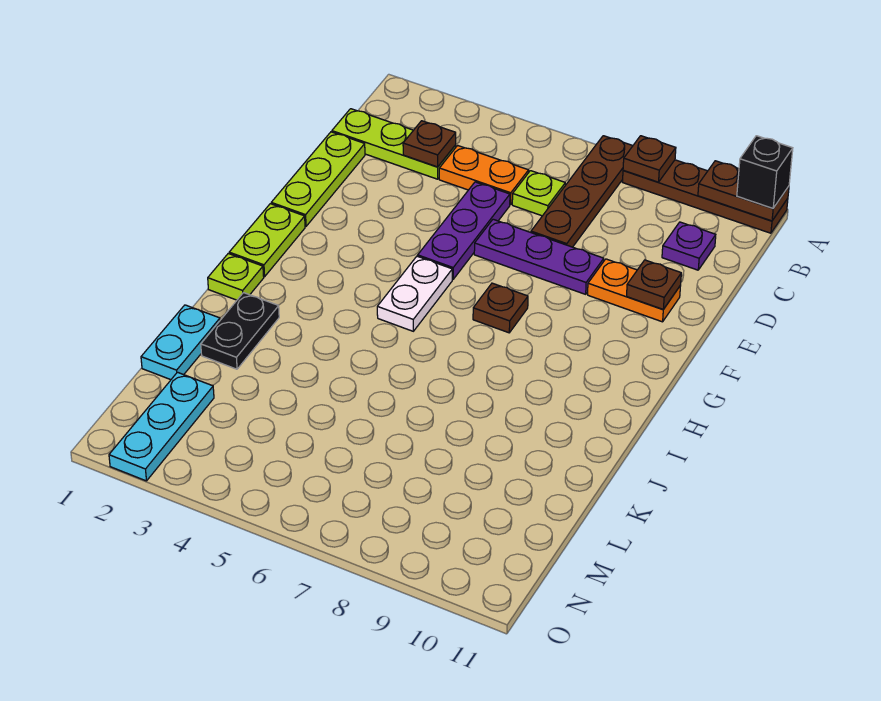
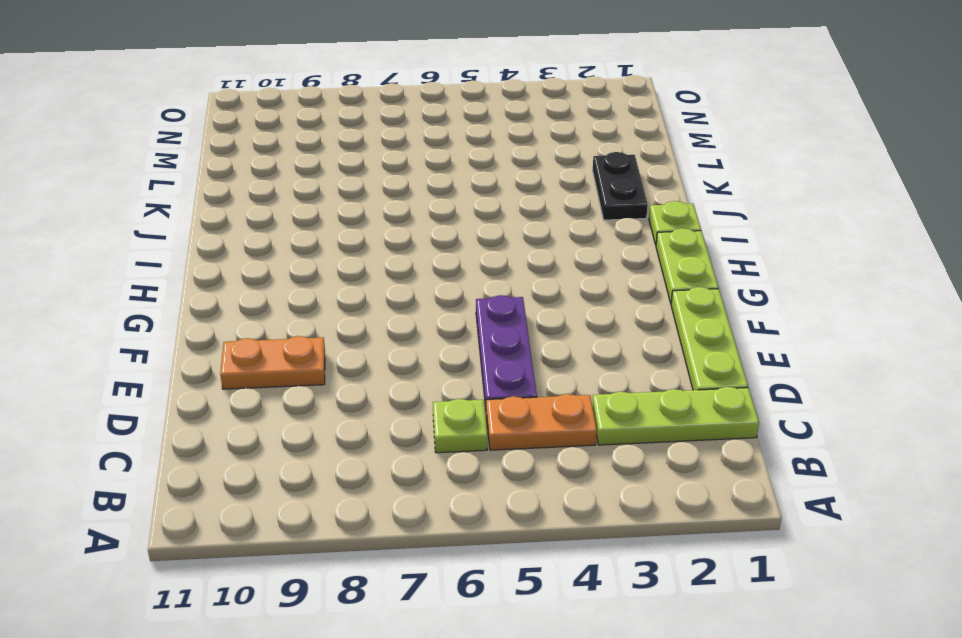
none -> brown plate A7:D7 level 1
none -> brown plate A8:A11 level 1
none -> purple plate C10 level 1

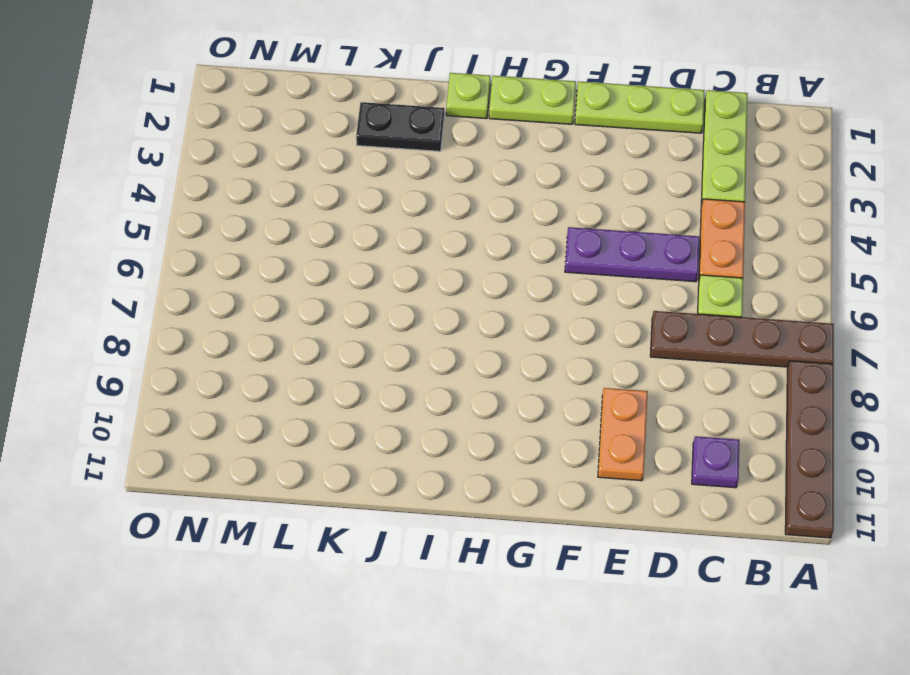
none -> purple plate E6:E8 level 1
none -> white plate G5:H5 level 1
none -> brown plate G7 level 1

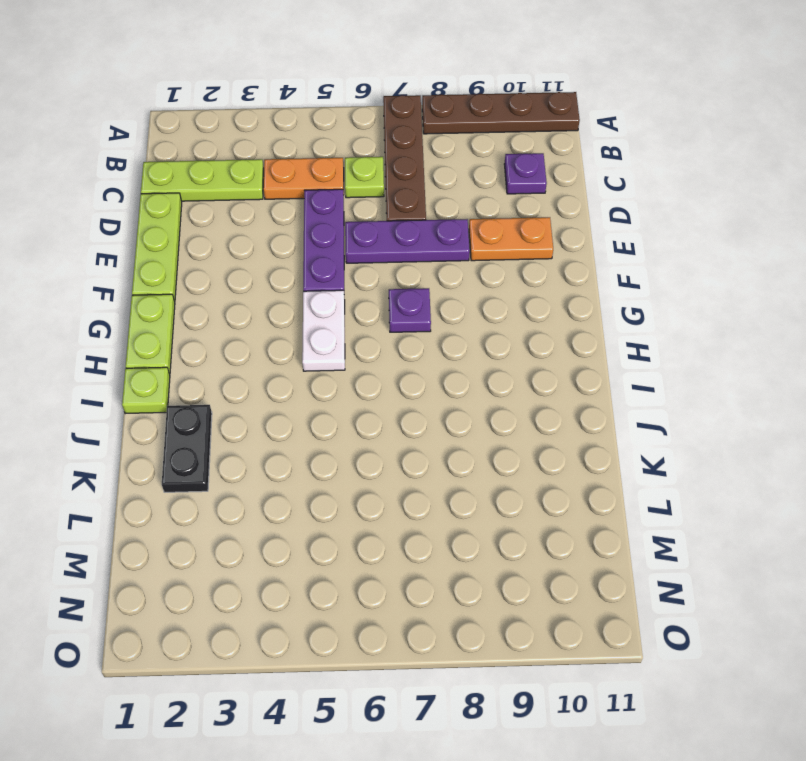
purple plate G7 level 1 -> brown plate G7 level 1
none -> cyan plate K1:L1 level 1
none -> cyan plate M2:O2 level 1
none -> brown plate A8 level 2

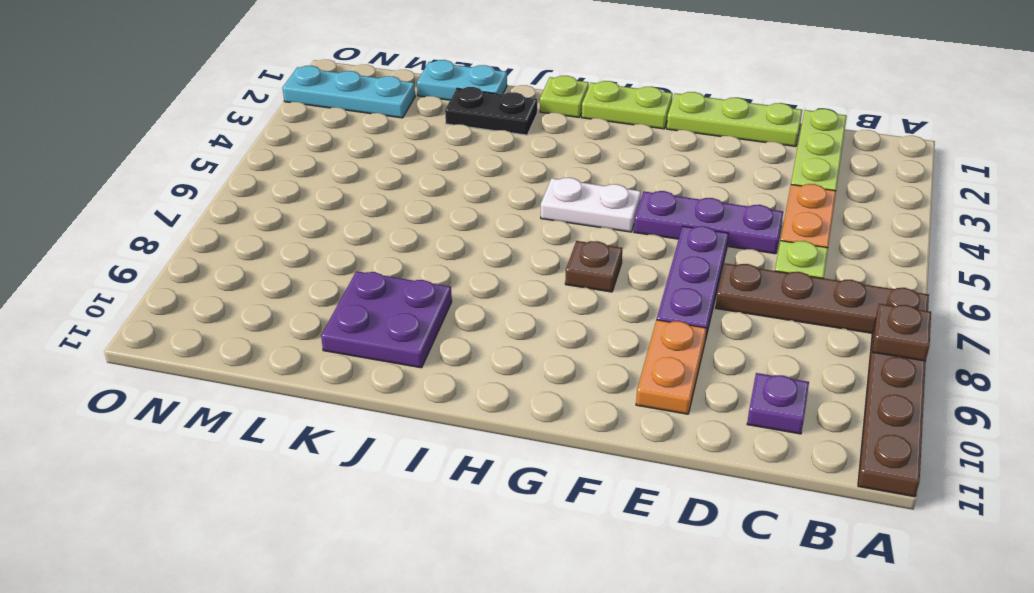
purple plate J9:K10 level 1 -> none
none -> brown plate A10:A11 level 2
none -> brown plate C3 level 2
none -> brown plate E10 level 2

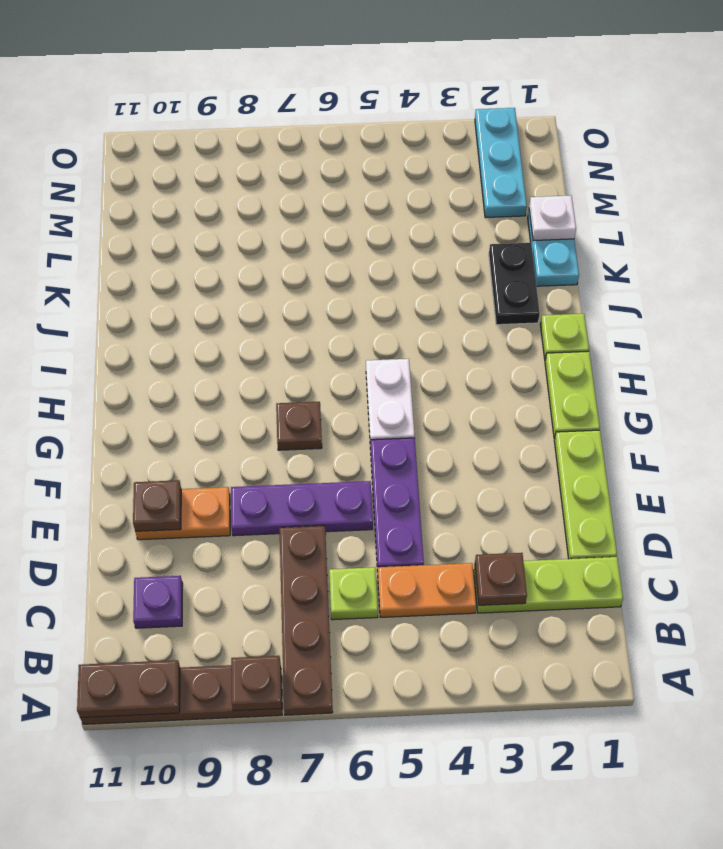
white plate L1 level 2 -> none
none -> black brick A11 level 3

